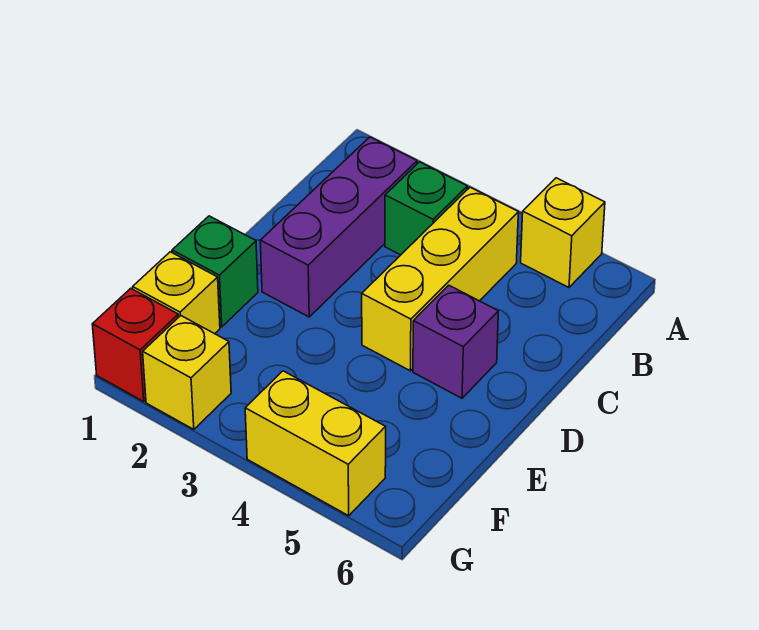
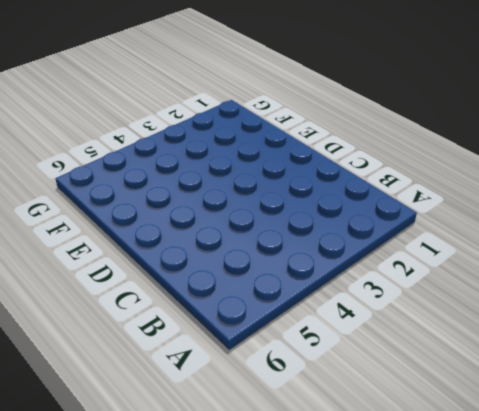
none -> yellow brick A5 level 1
none -> purple brick B2:D2 level 1

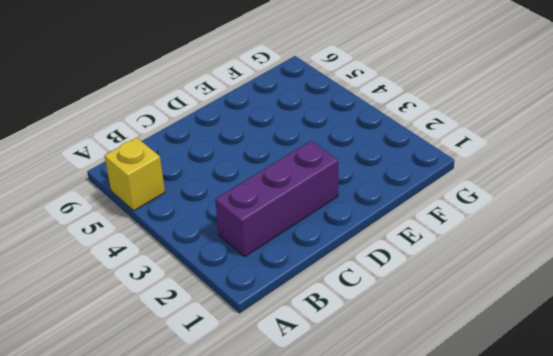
none -> green brick B3 level 1
none -> yellow brick B4:D4 level 1

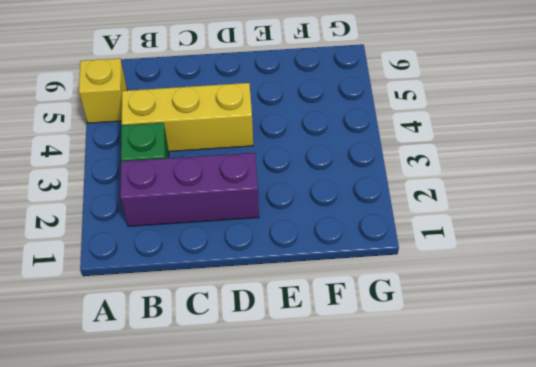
none -> purple brick D5 level 1
none -> green brick E1 level 1

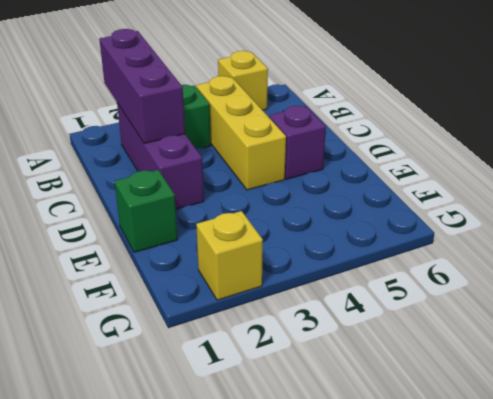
purple brick A2:C2 level 2 -> none
none -> yellow brick F1 level 1
none -> red brick G1 level 1

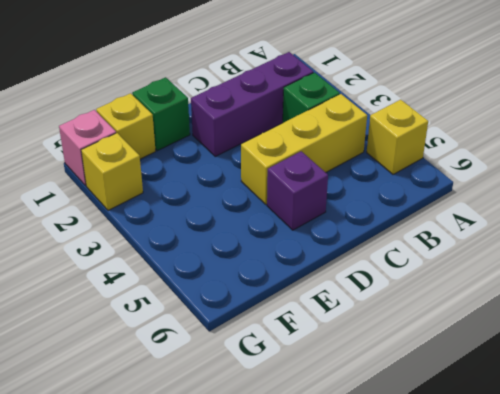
pink brick G1 level 1 -> red brick G1 level 1
none -> yellow brick G4:G5 level 1

